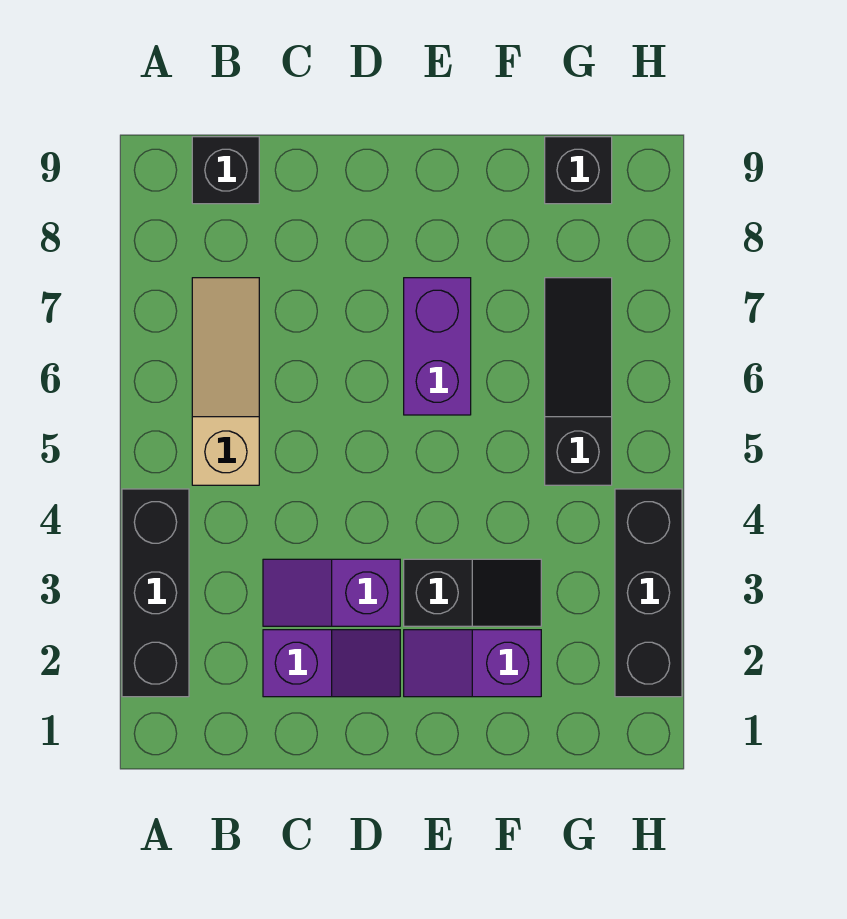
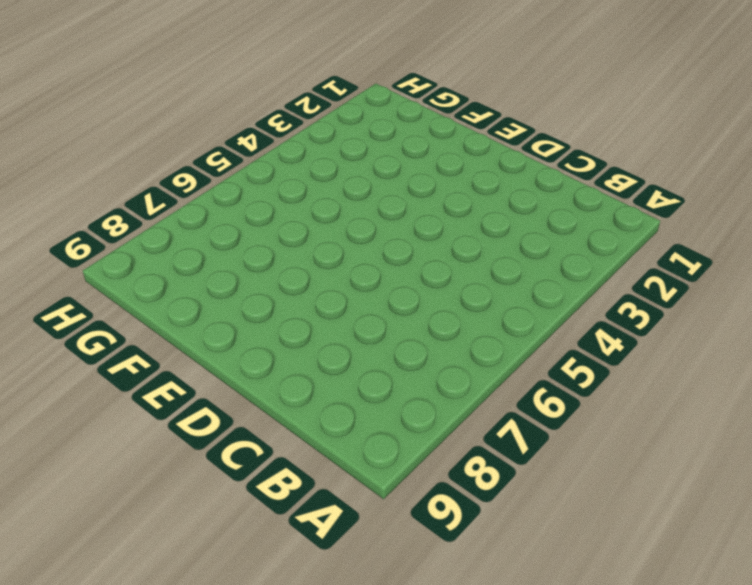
none -> black brick A2:A4 level 1
none -> tan slope B5:B7 level 1 top 5

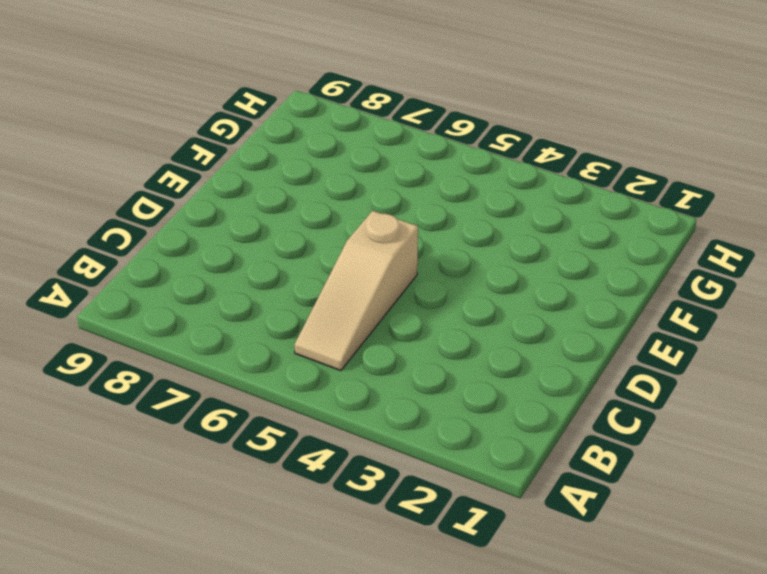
tan slope B5:D5 level 1 top D -> tan slope B5:B7 level 1 top 5
none -> black brick A2:A4 level 1
none -> black brick B9 level 1

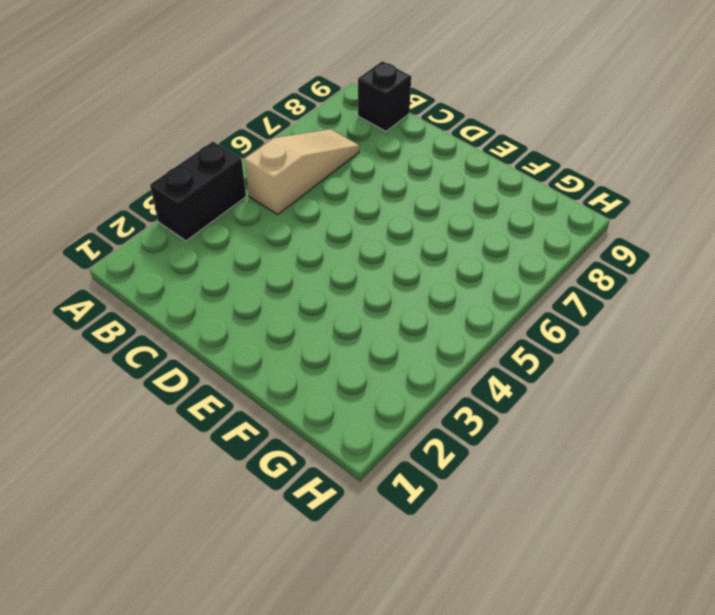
black brick A3:A4 level 1 -> black brick A2:A4 level 1
none -> purple slope C2:D2 level 1 top C
none -> purple slope C3:D3 level 1 top D

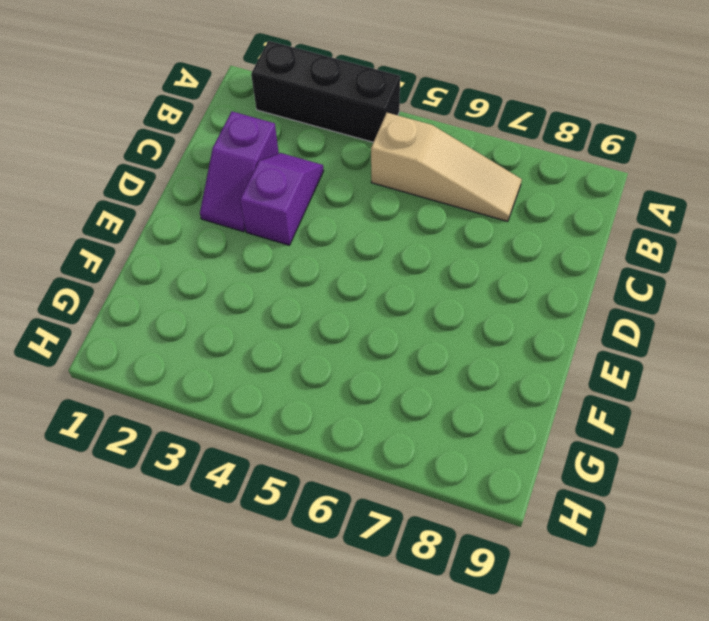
none -> black brick B9 level 1
none -> purple slope E2:F2 level 1 top F

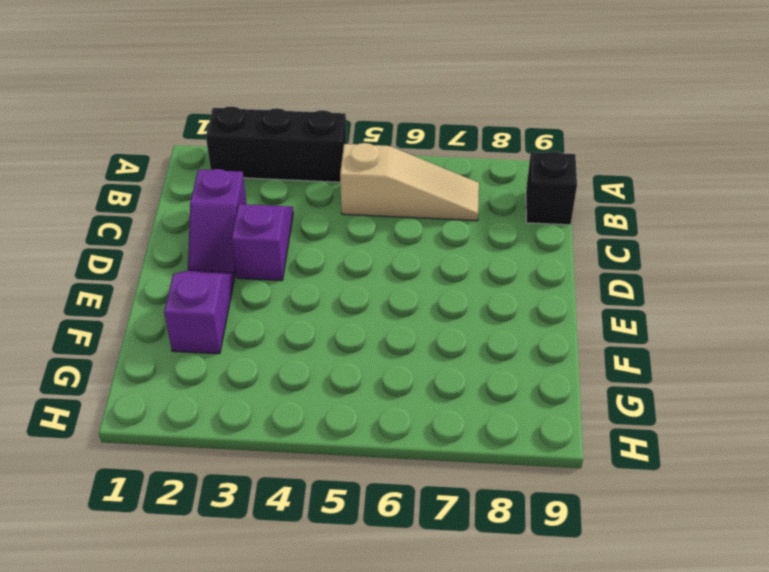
none -> black slope E3:F3 level 1 top E
none -> purple brick E6:E7 level 1

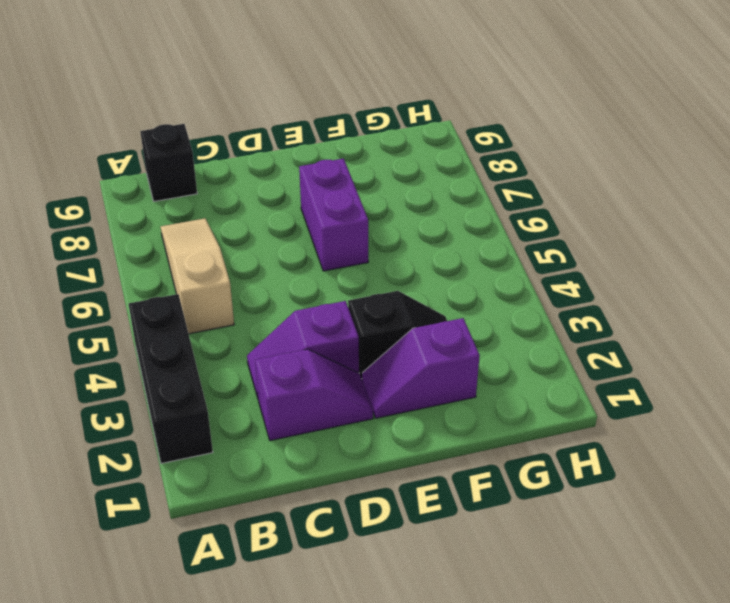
none -> black slope G5:G7 level 1 top 5
none -> black brick G9 level 1

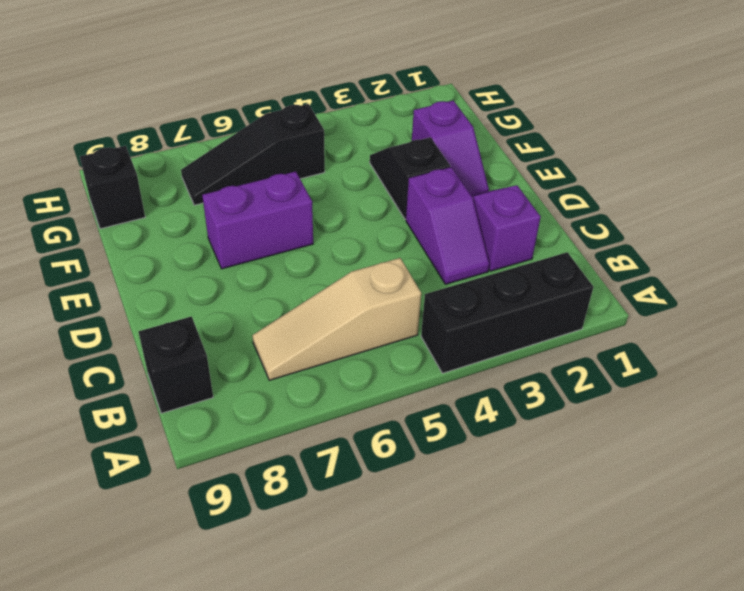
none -> black brick H2:H4 level 1

